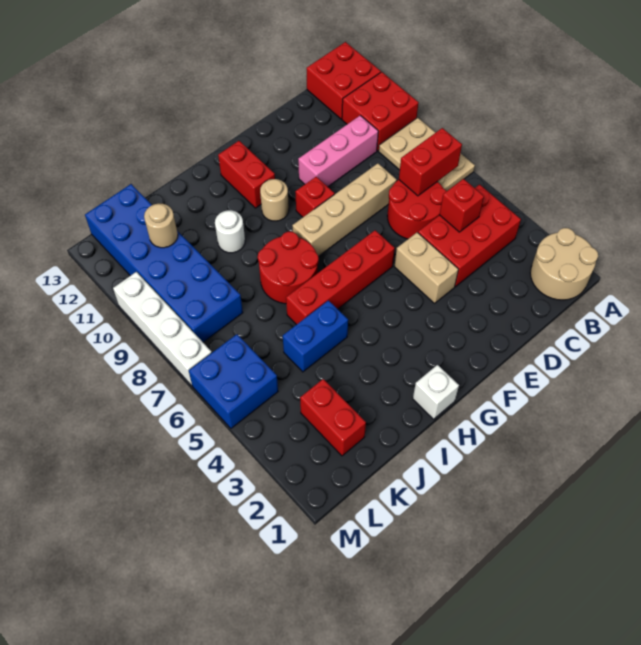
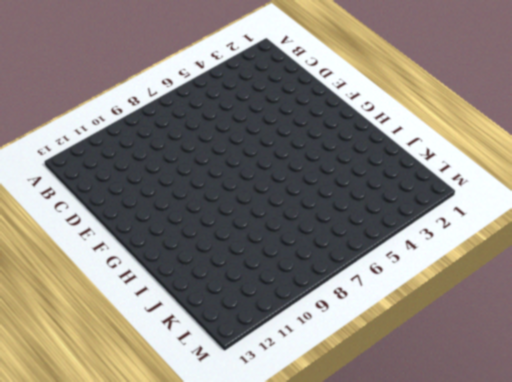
none -> tan round brick A1:B2 level 1
none -> tan plate A7:B9 level 1
none -> red brick A10:B11 level 1

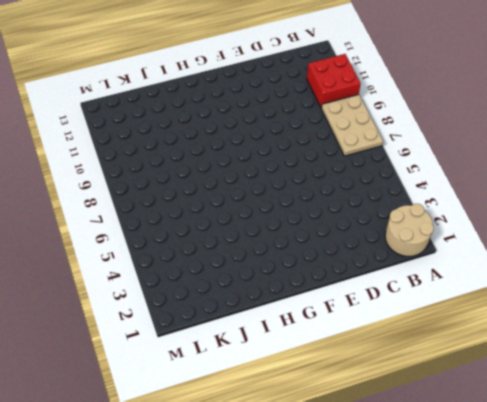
none -> red brick A12:B13 level 1
none -> red brick B4:D5 level 1
none -> red round brick C6:D7 level 1

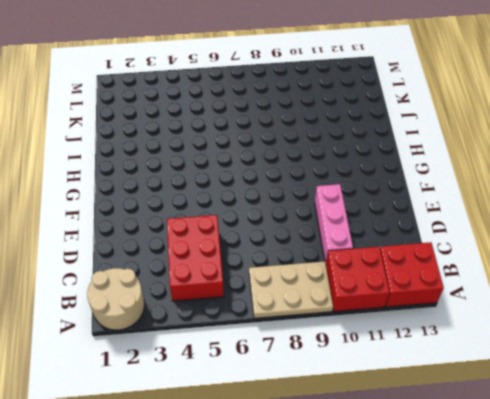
none -> red round brick C6:D7 level 1
none -> tan brick D8:G8 level 1
none -> tan brick E4:E5 level 1

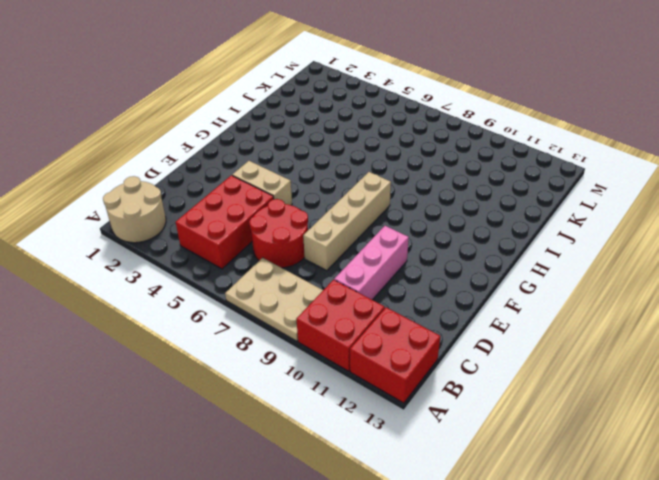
none -> red brick F6:I6 level 1
none -> red brick F9 level 1
none -> tan round brick G10 level 1

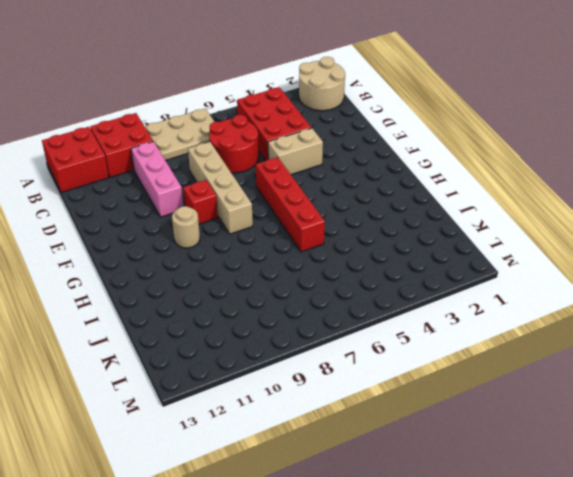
none -> red brick G11:G12 level 1
none -> white brick H1 level 1
none -> red round brick H7:I8 level 1

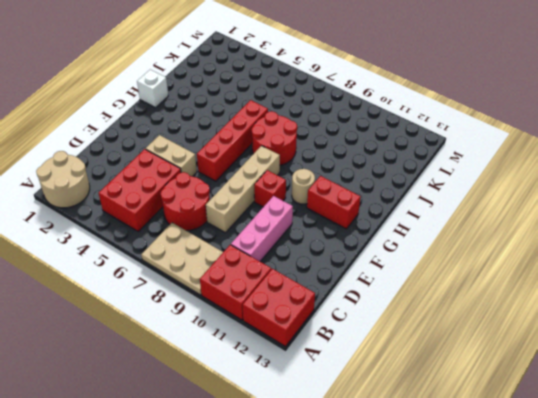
none -> blue brick I5:J5 level 1
none -> white round brick I10 level 1
none -> red brick K2:K3 level 1

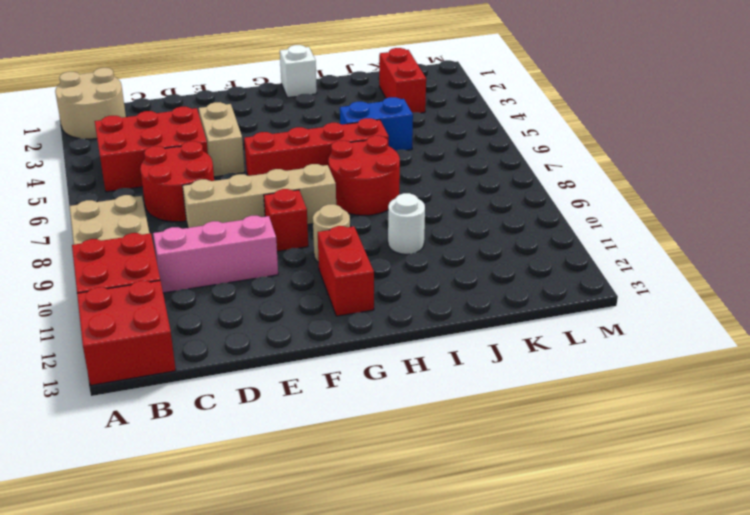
none -> blue brick K8:L13 level 1
none -> blue brick L5:M6 level 1
none -> white brick M7:M10 level 1

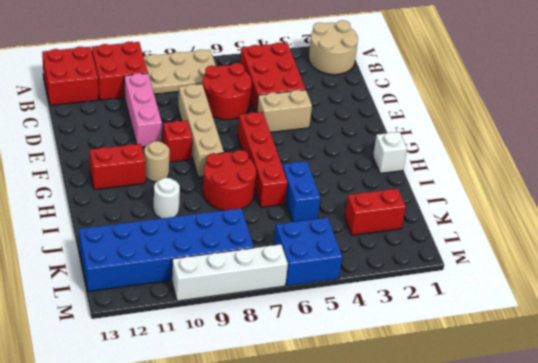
none -> red brick B7:C7 level 2
none -> red brick C5 level 2
none -> tan round brick K11 level 2

